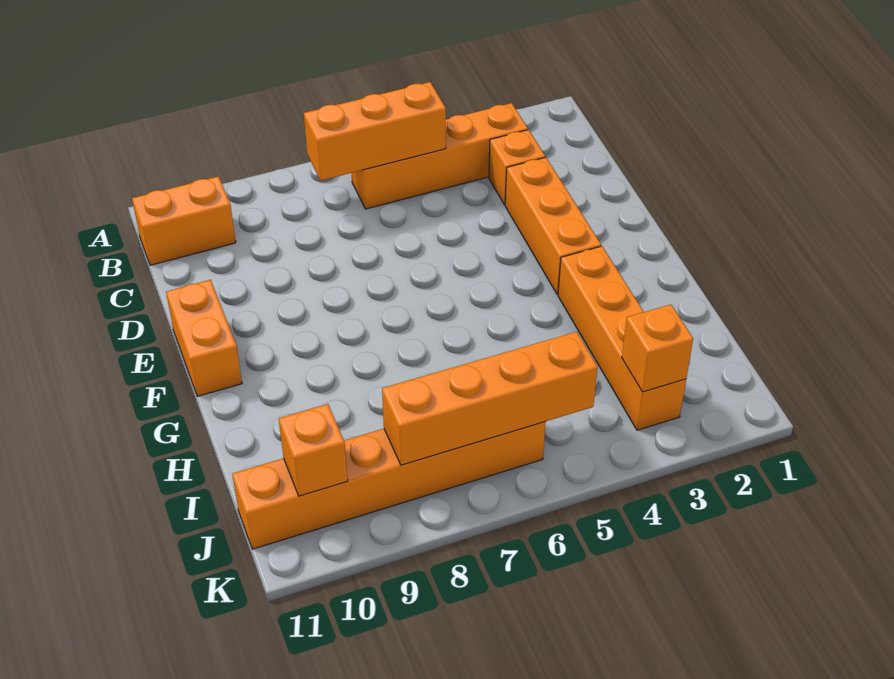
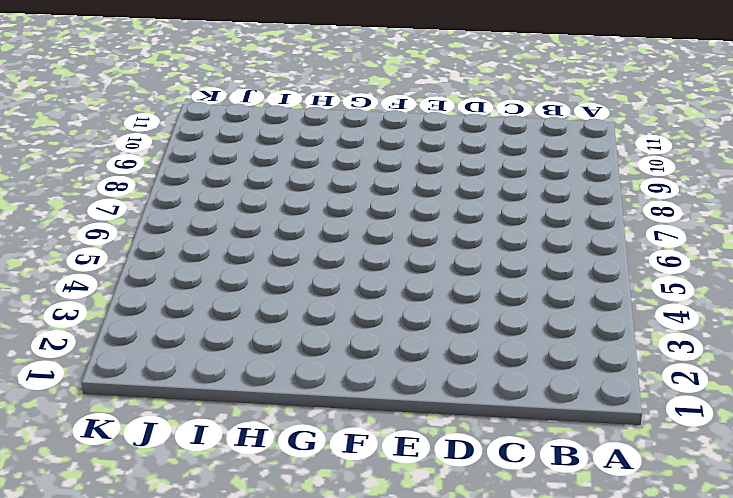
none -> orange brick B3:B6 level 1
none -> orange brick B10:B11 level 1

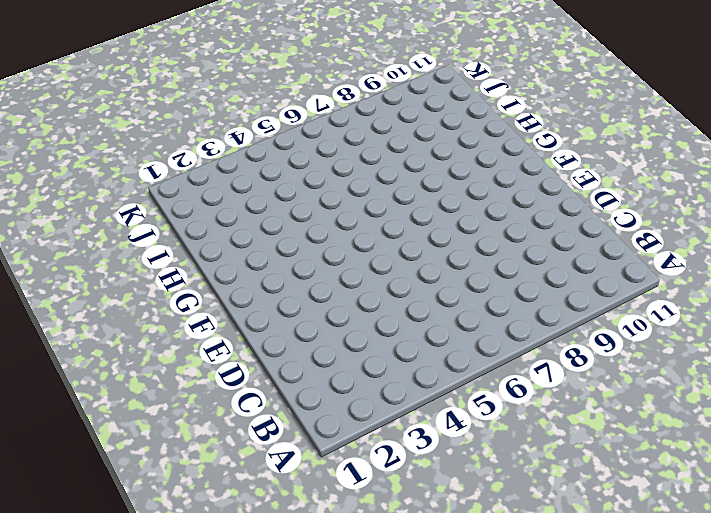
none -> orange brick B3:B6 level 1
none -> orange brick B10:B11 level 1

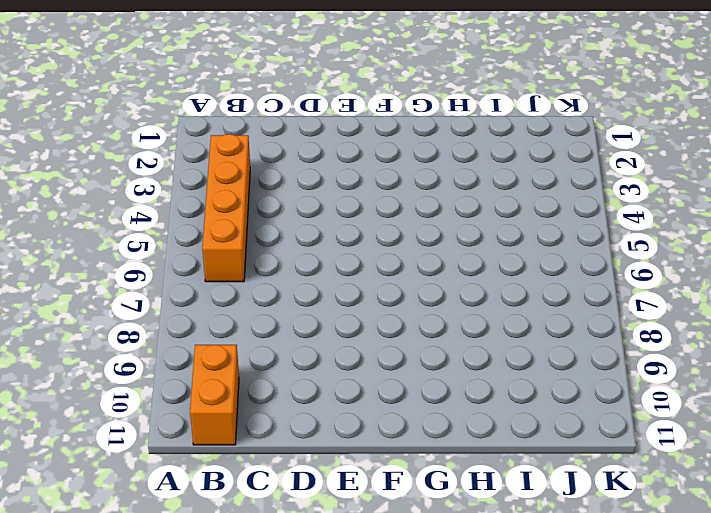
none -> orange brick C3 level 1
none -> orange brick D3:F3 level 1

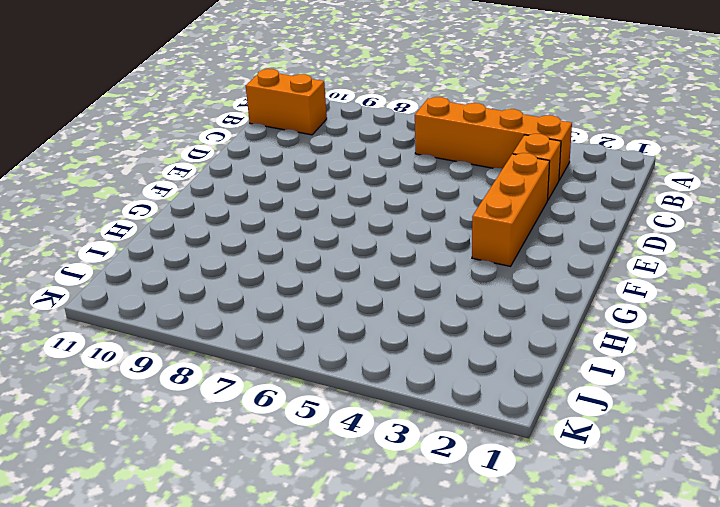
none -> orange brick E11:F11 level 1
none -> orange brick G3:J3 level 1

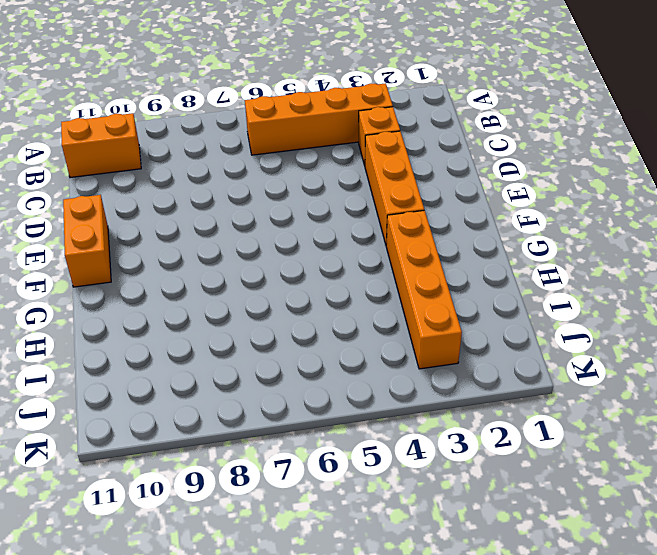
none -> orange brick J6:J11 level 1
none -> orange brick B5:B7 level 2

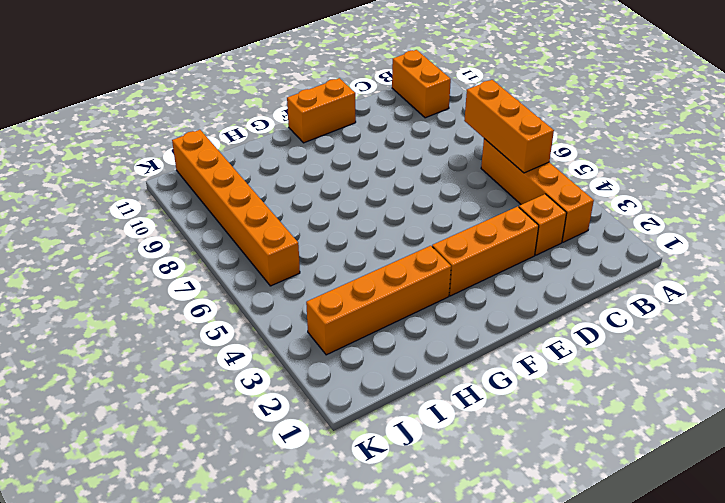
none -> orange brick J3 level 2
none -> orange brick J5:J8 level 2

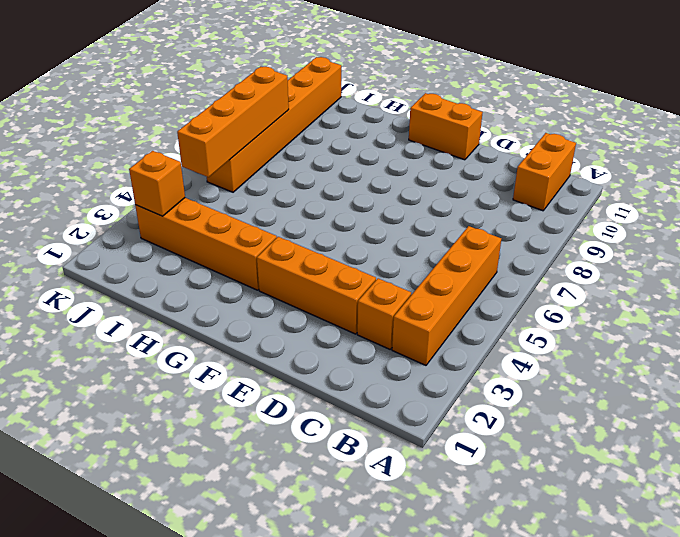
none -> orange brick B5:B7 level 2
none -> orange brick J10 level 2

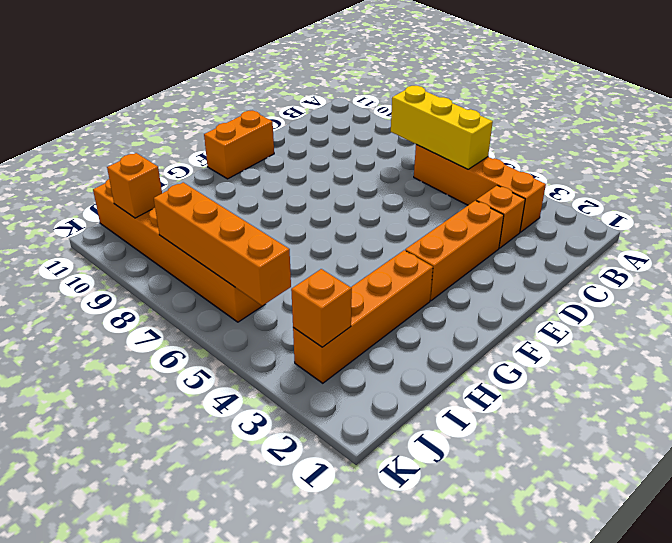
yellow brick B5:B7 level 2 -> orange brick B5:B7 level 2
none -> orange brick B10:B11 level 1

